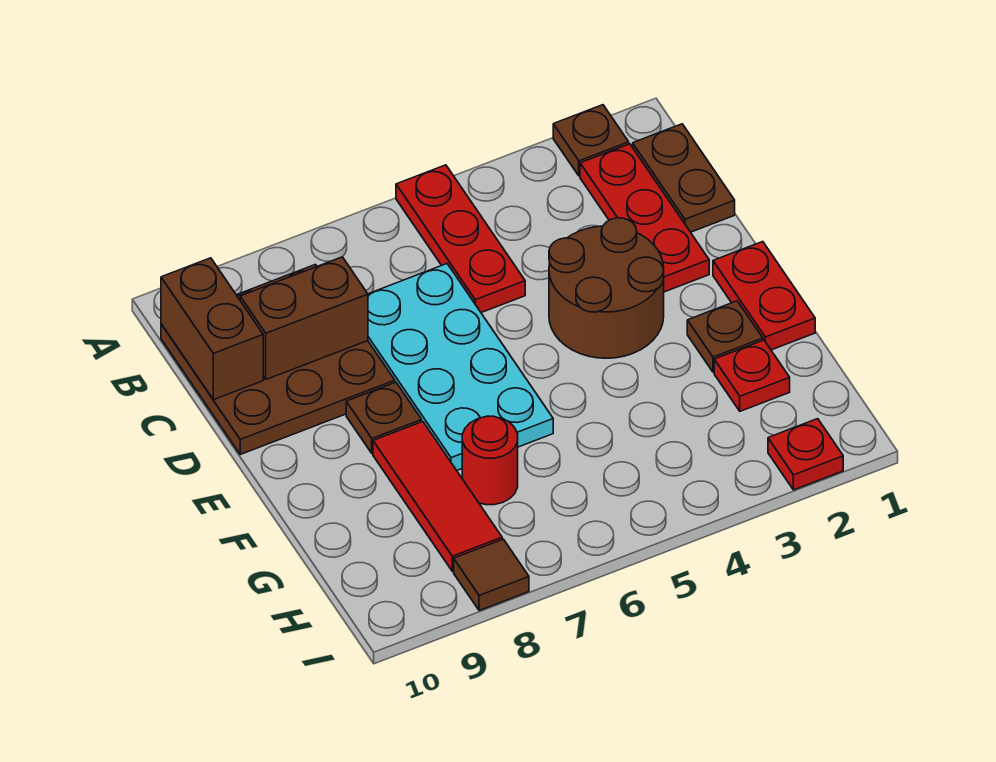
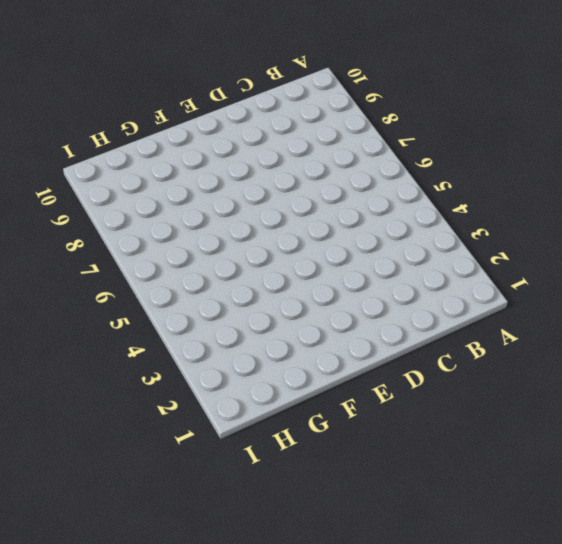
none -> brown plate A2 level 1
none -> red plate A5:C5 level 1
none -> brown plate B1:C1 level 1

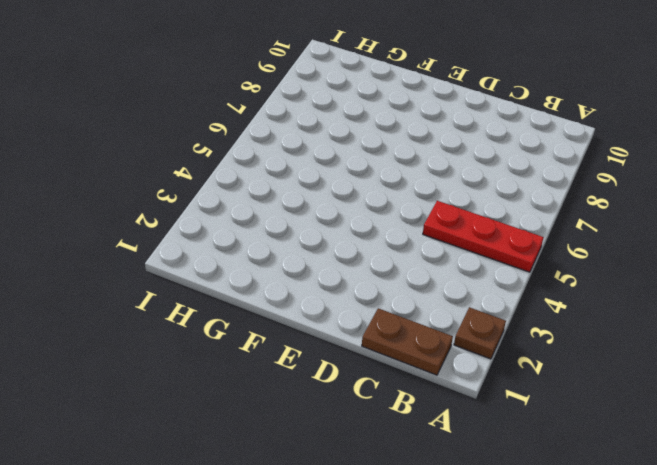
none -> red plate B2:D2 level 1
none -> brown plate B8:D10 level 1
none -> cyan plate C6:F7 level 1

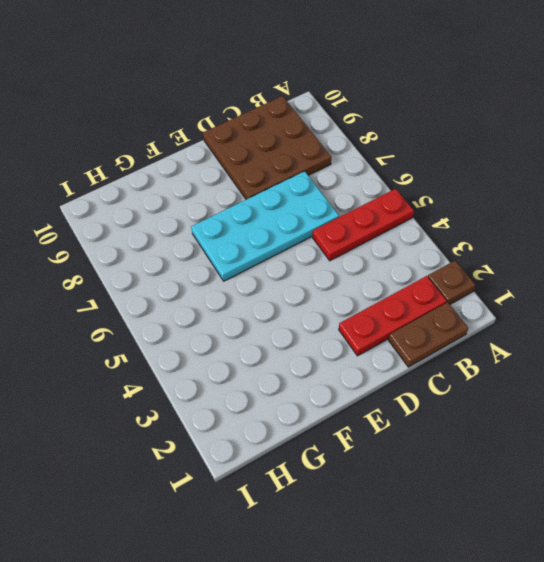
none -> brown round brick D3:E4 level 1
none -> red plate E1:F1 level 1
none -> brown plate E8 level 1

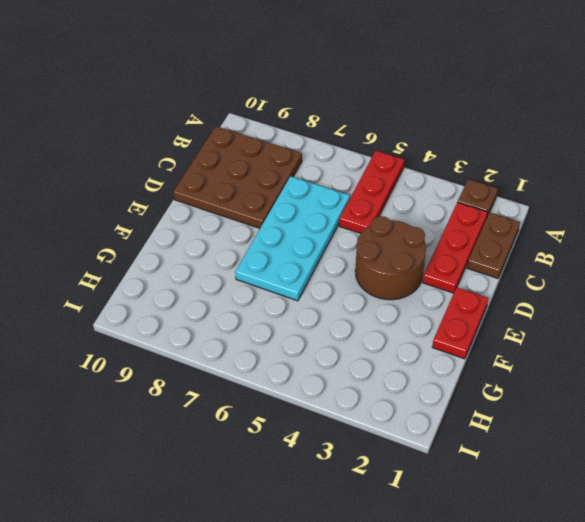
none -> brown plate E8 level 1
none -> brown plate F2 level 1
none -> red tile F8:H8 level 1

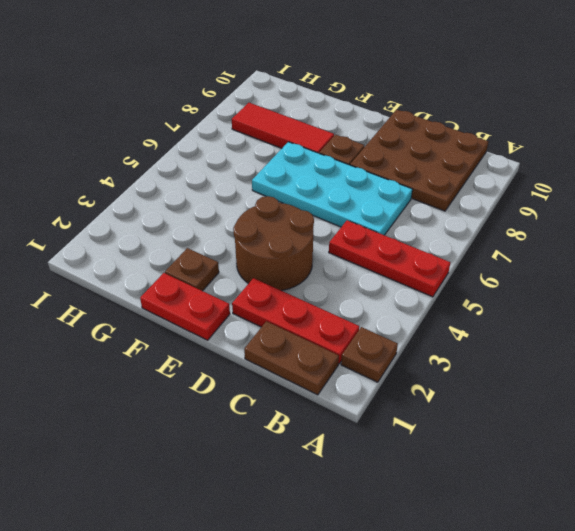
none -> red plate G2 level 1
none -> red round brick G7 level 1
none -> red plate I2 level 1

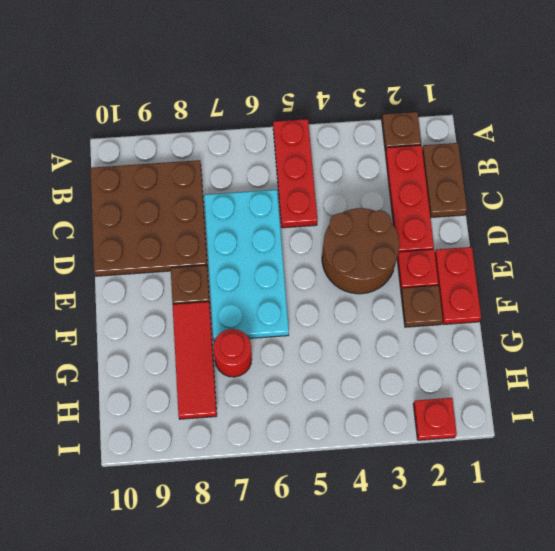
red plate E2 level 1 -> red plate G2 level 1
none -> brown tile I8 level 1
none -> brown brick B10:C10 level 2
none -> brown brick C8:C9 level 2

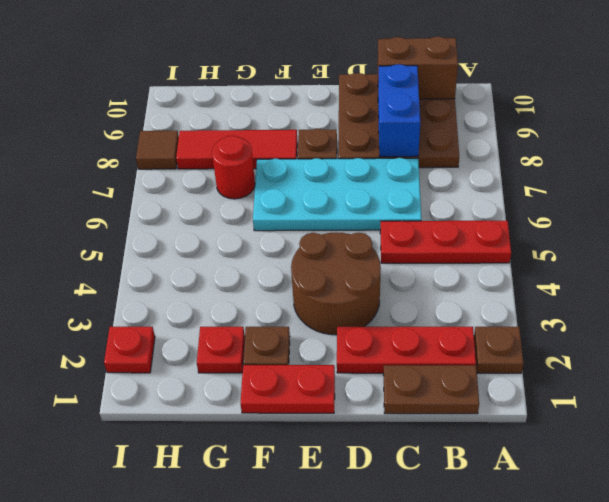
blue brick C8:C9 level 2 -> brown brick C8:C9 level 2

